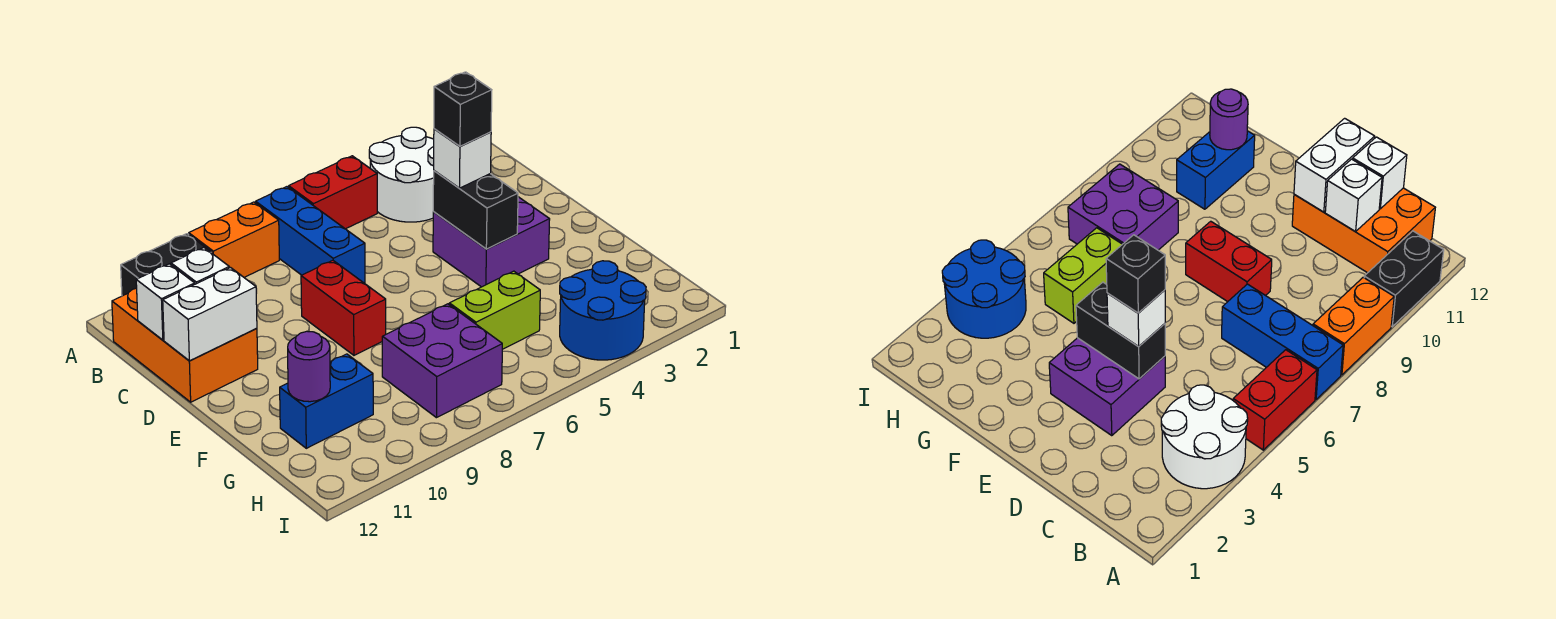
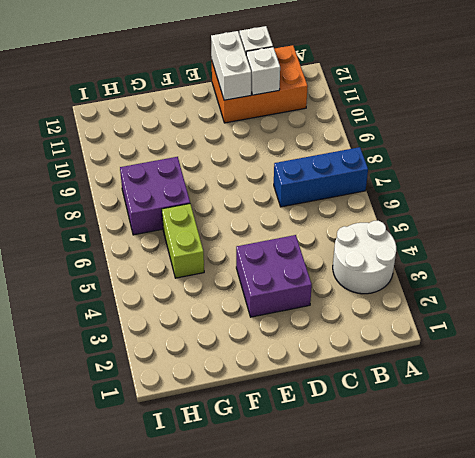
none -> red brick A5:A6 level 1
none -> orange brick A8:A9 level 1
none -> black brick A10:A11 level 1

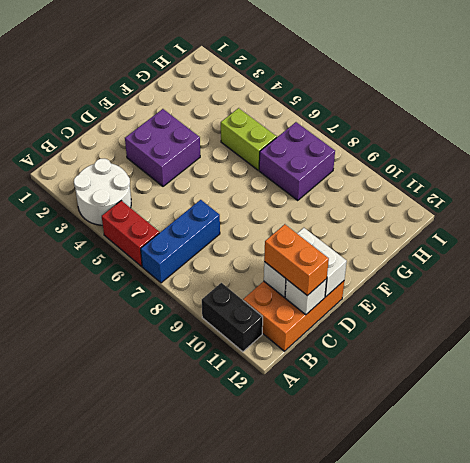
orange brick C11:C12 level 3 -> orange brick A8:A9 level 1
none -> red brick D8:E8 level 1
none -> blue brick G10:G11 level 1
none -> blue round brick H3:I4 level 1

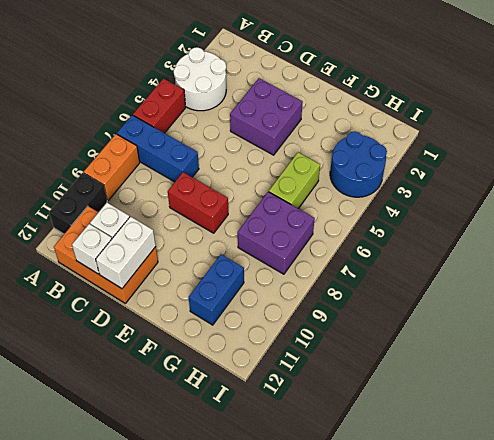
none -> black brick D4:E4 level 2
none -> purple round brick G11 level 2
none -> white brick D4 level 3

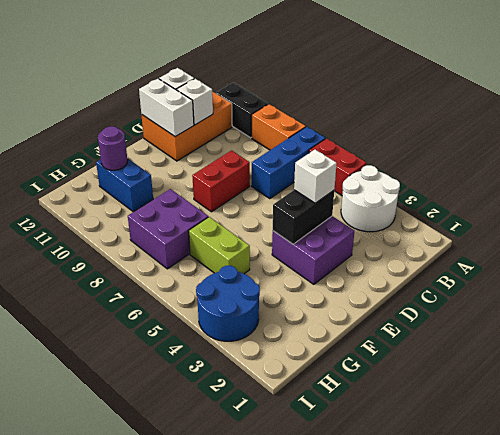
none -> black brick D4 level 4

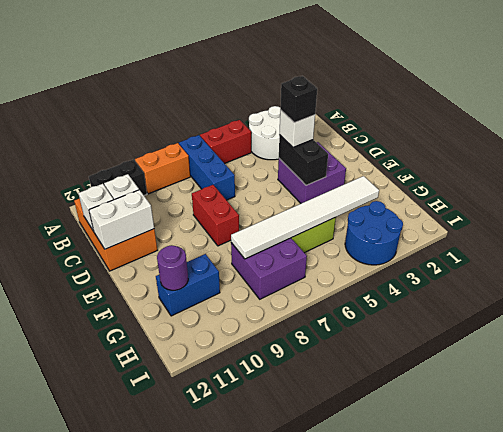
white tile G3:G8 level 2 -> none

